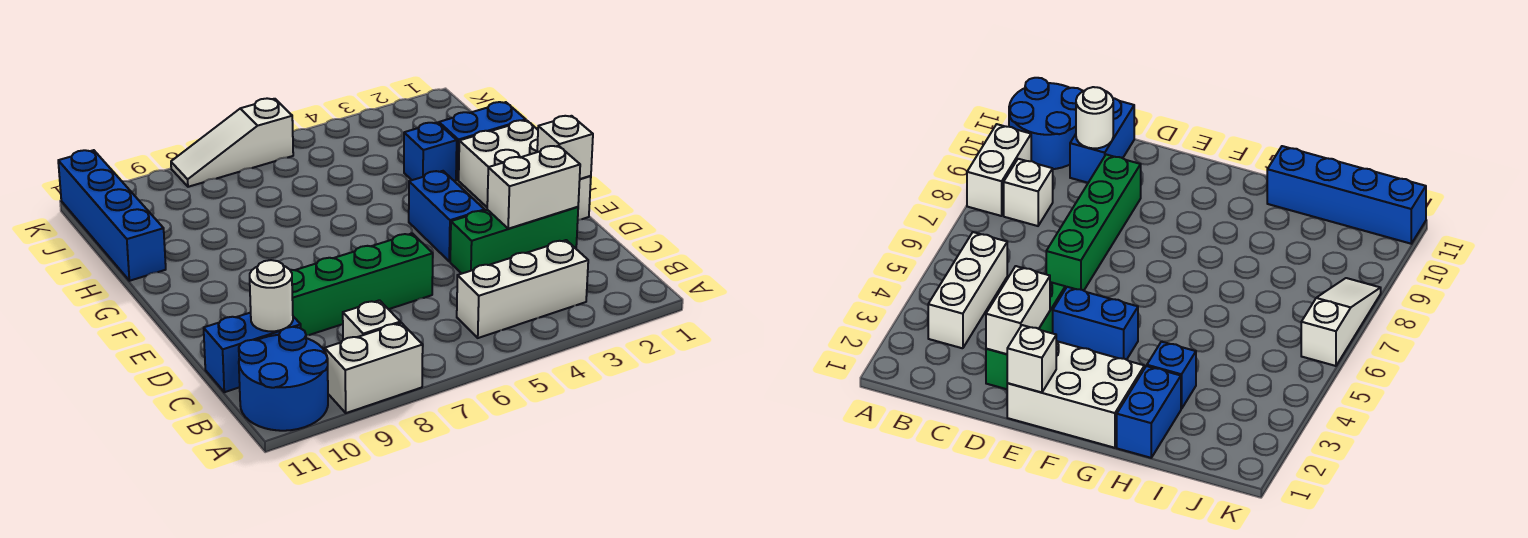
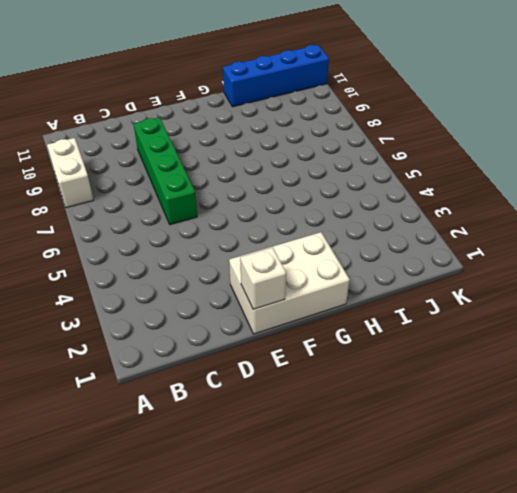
none -> blue round brick A10:B11 level 1
none -> white brick B3:B5 level 1
none -> white brick B8 level 1

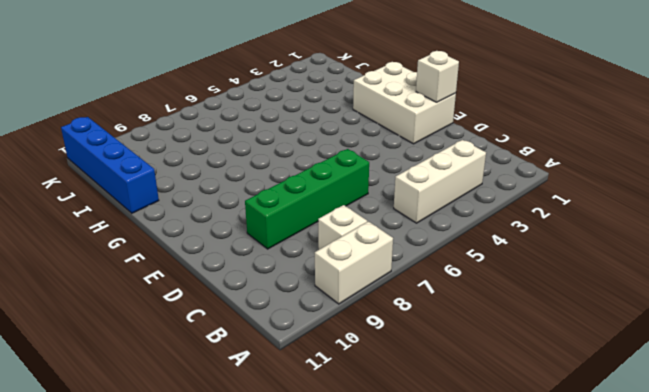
none -> blue round brick A10:B11 level 1
none -> blue brick C10:C11 level 1
none -> green brick D2:D4 level 1

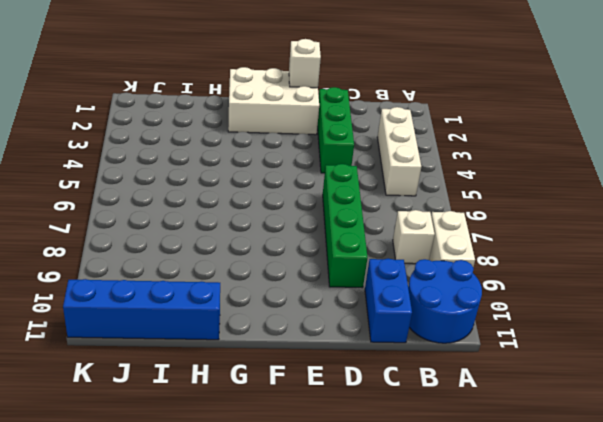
none -> blue brick E4:F4 level 1
none -> blue brick H1:H2 level 1
none -> blue brick H3 level 1

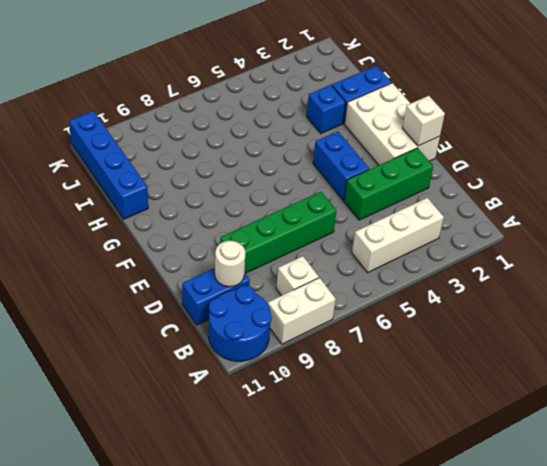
none -> white slope K6:K8 level 1 top 6
none -> white brick D2:D3 level 2

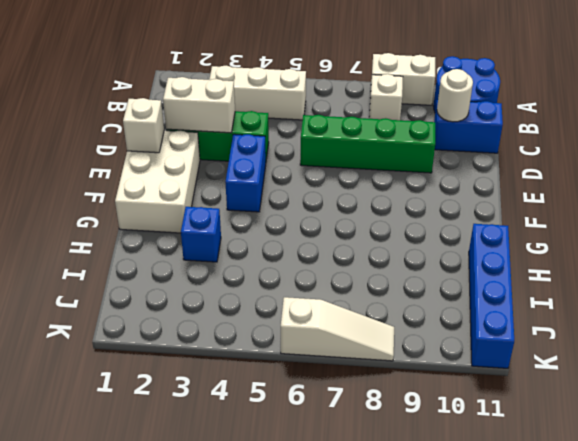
none -> blue brick H1:H2 level 1

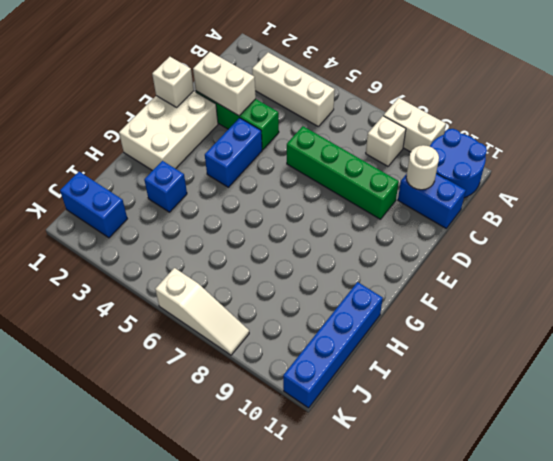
blue brick J1:J2 level 1 -> blue brick H1:H2 level 1

